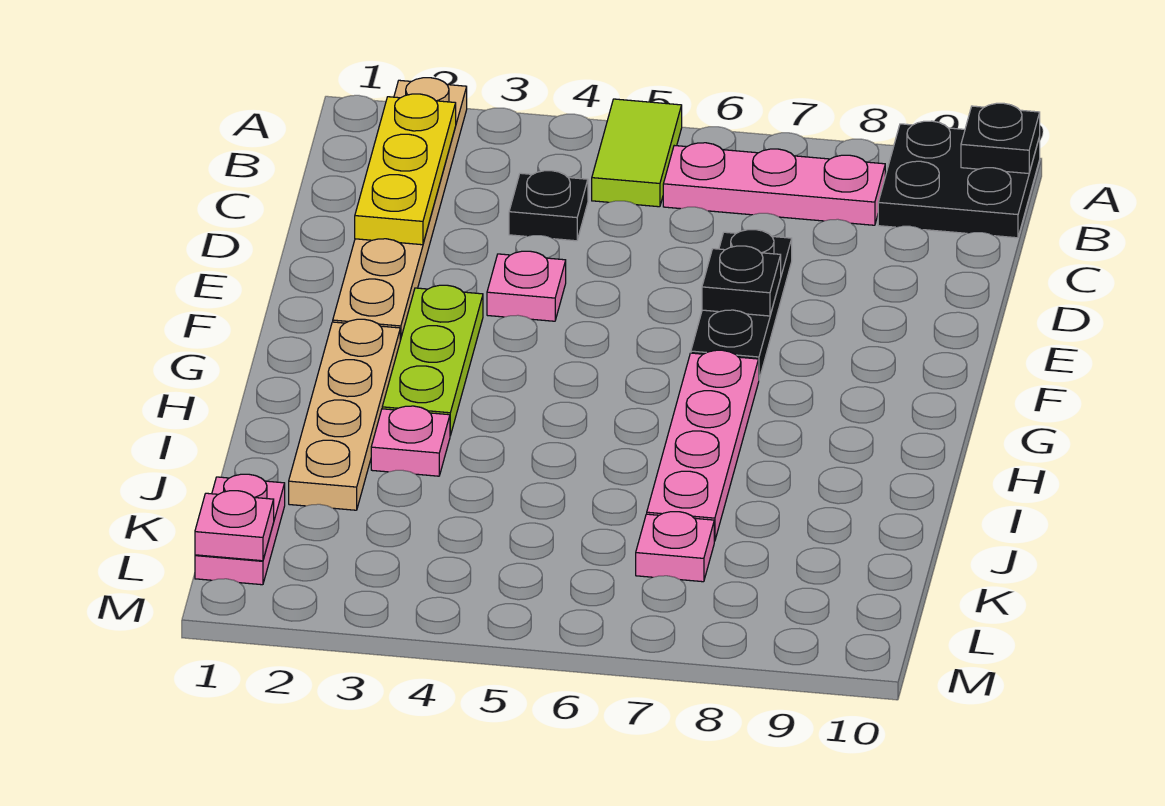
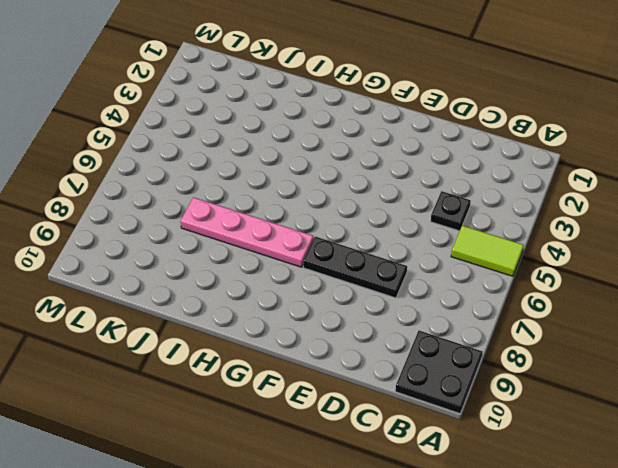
none -> tan plate A2:F2 level 1
none -> pink plate B6:B8 level 1
none -> pink plate E4 level 1

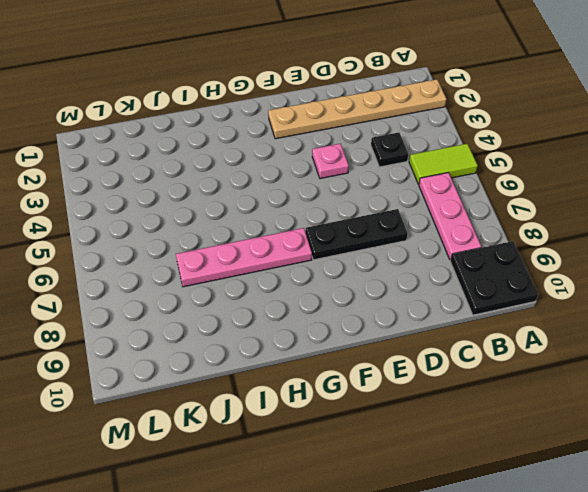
none -> lime plate F3:H3 level 1
none -> tan plate G2:J2 level 1
none -> pink plate I3 level 1

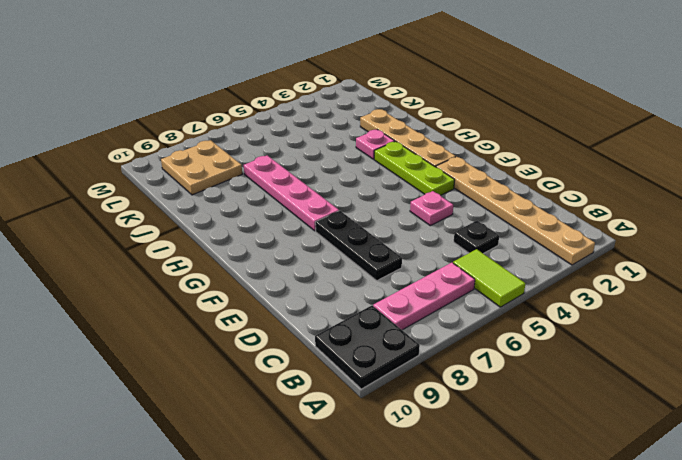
tan plate K8:L9 level 1 -> none
none -> pink plate K1:L1 level 1
none -> pink plate K7 level 1
none -> black plate A10 level 2

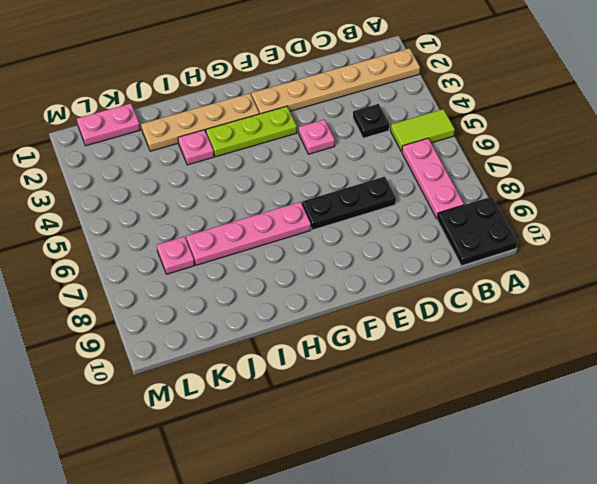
none -> black plate A10 level 2
none -> yellow plate B2:D2 level 2
none -> black plate E7 level 2

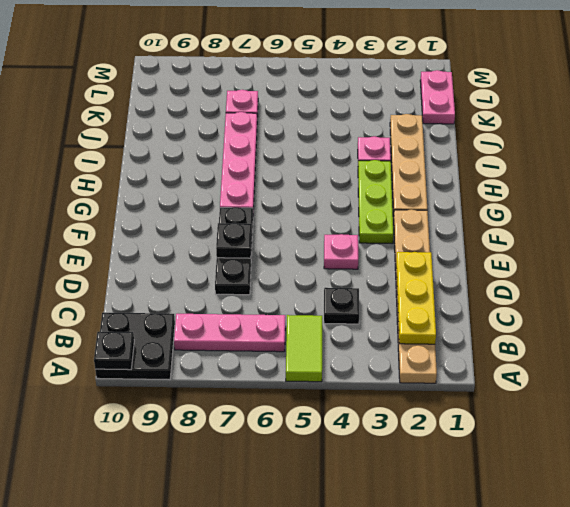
none -> pink plate L1 level 2

